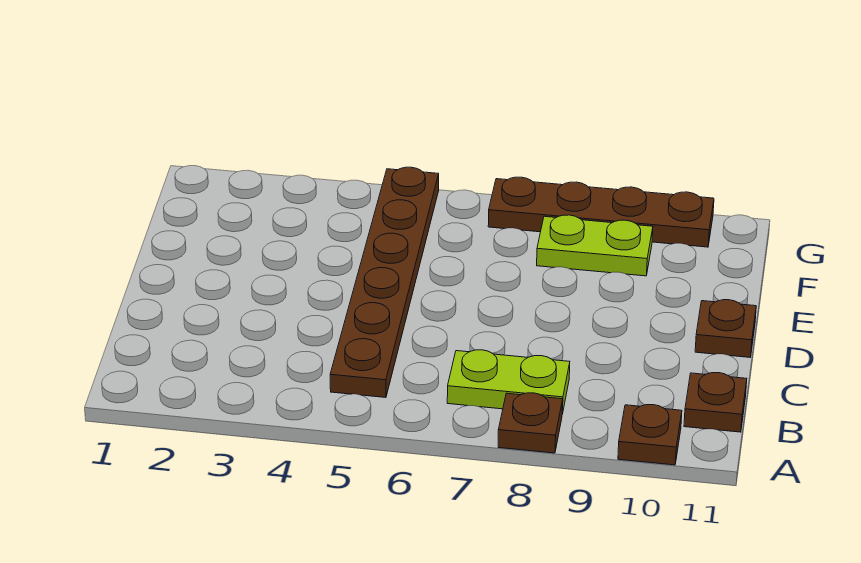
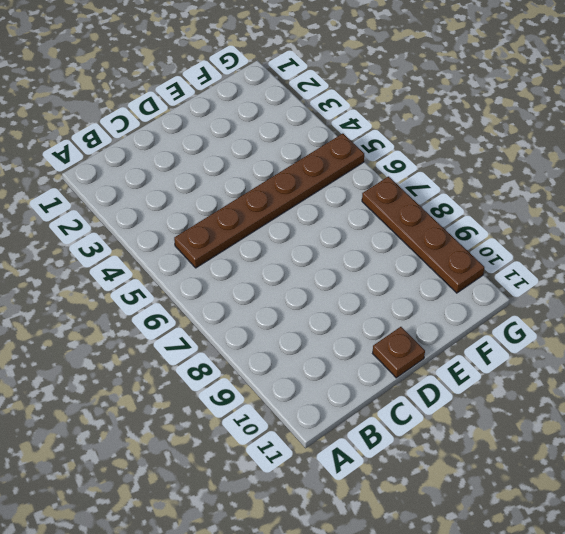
none -> brown plate A8 level 1
none -> brown plate A10 level 1

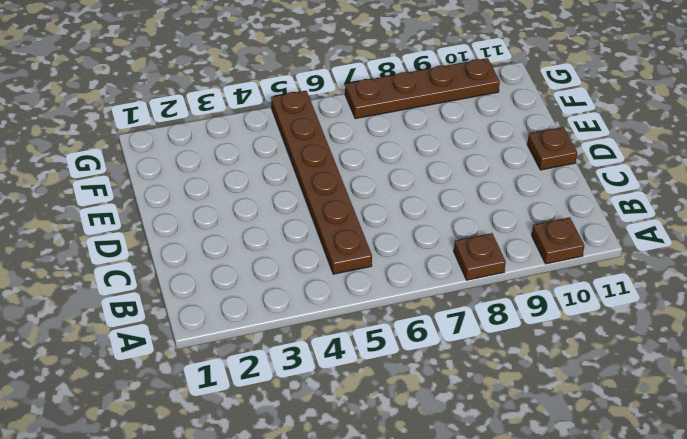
none -> lime plate B7:B8 level 1
none -> brown plate B11 level 1

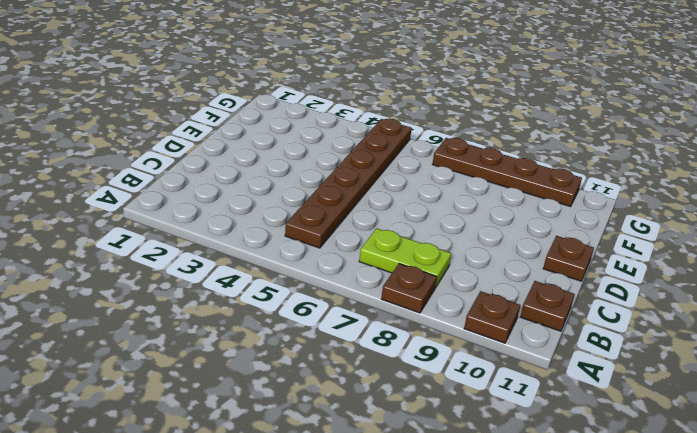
none -> lime plate F8:F9 level 1

